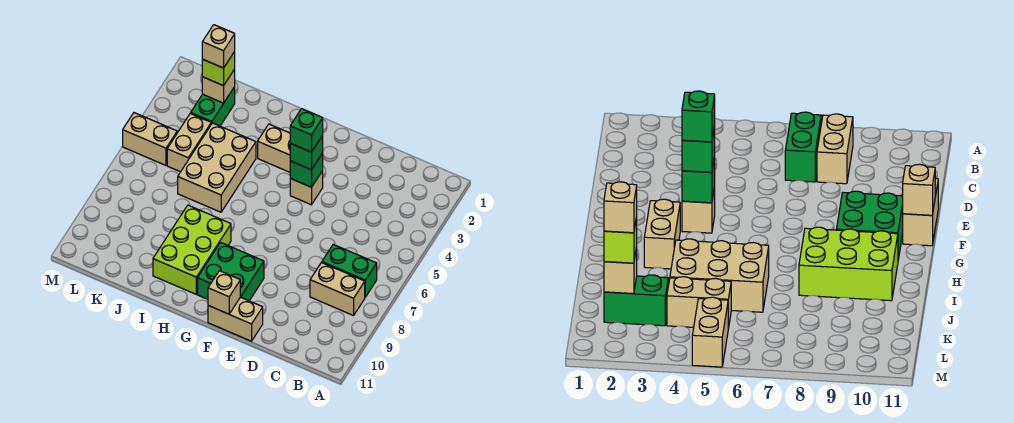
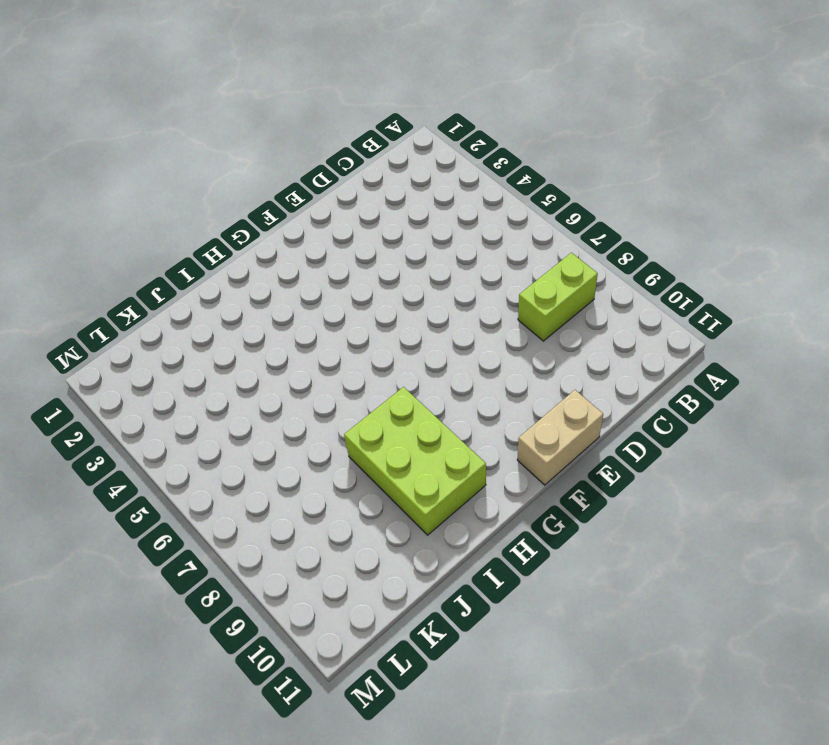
lime brick B8:C8 level 1 -> tan brick B8:C8 level 1
none -> green brick B7:C7 level 1
none -> tan brick F4 level 1
none -> green brick F9:G10 level 1

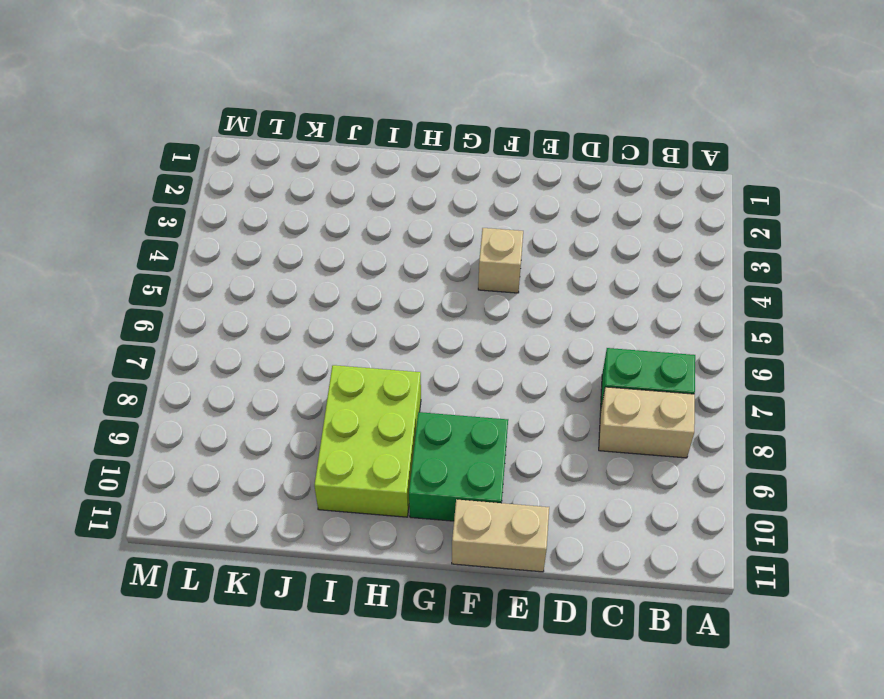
none -> tan brick G3:H3 level 1
none -> tan brick I4:J6 level 1
none -> green brick K2:K3 level 1

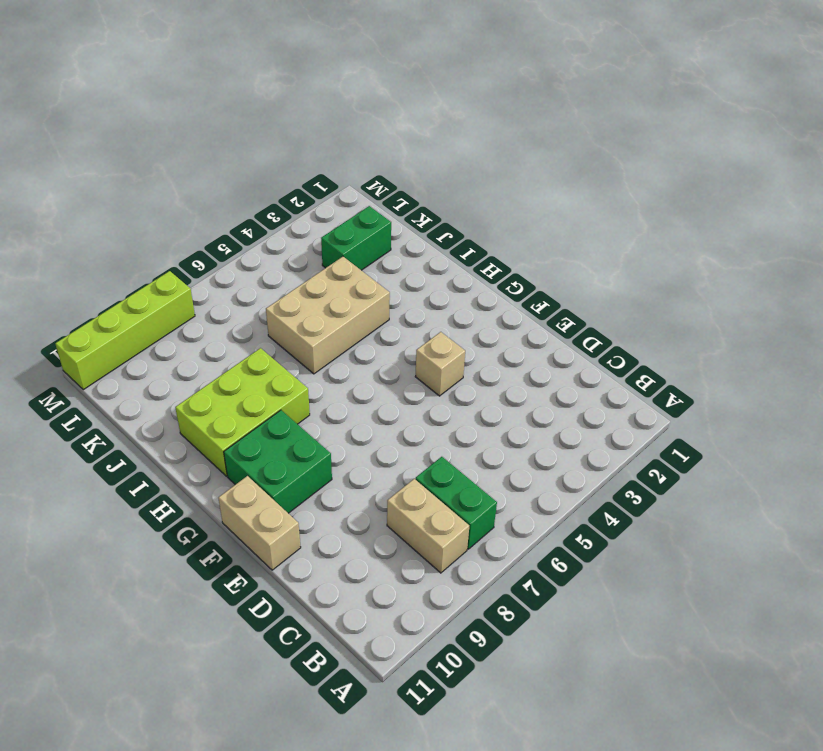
lime brick M8:M11 level 1 -> none
none -> tan brick G3:H3 level 1
none -> tan brick K4:K5 level 1
none -> tan brick L5:M5 level 1

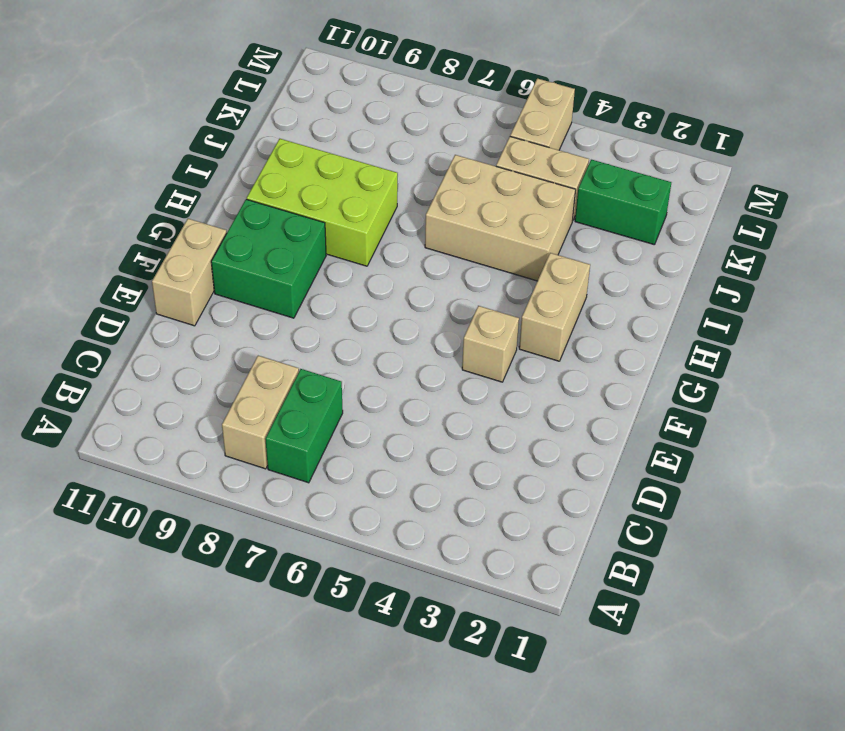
none -> green brick F4 level 2
none -> tan brick F11 level 2
none -> tan brick K2 level 2

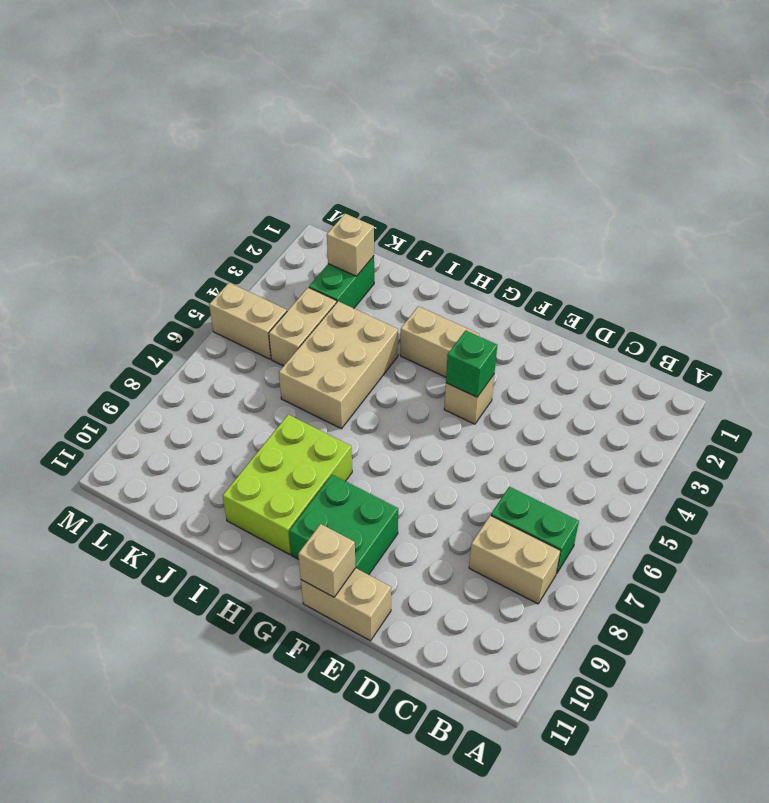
none -> green brick F4 level 3
none -> lime brick K2 level 3
none -> green brick F4 level 4

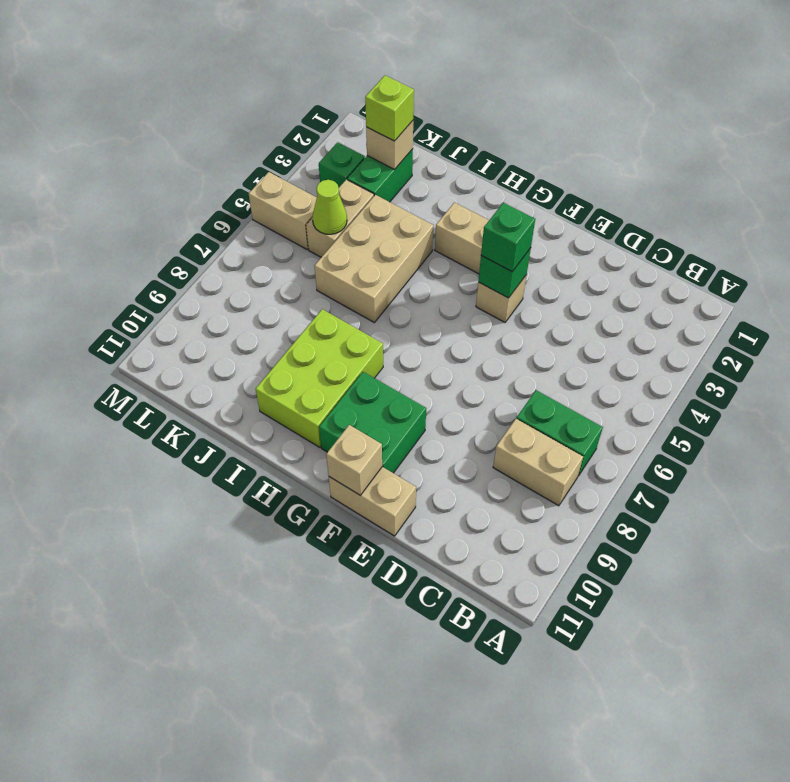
lime cone K5 level 2 -> none
green brick L3 level 1 -> green brick F4 level 4
none -> tan brick K2 level 4

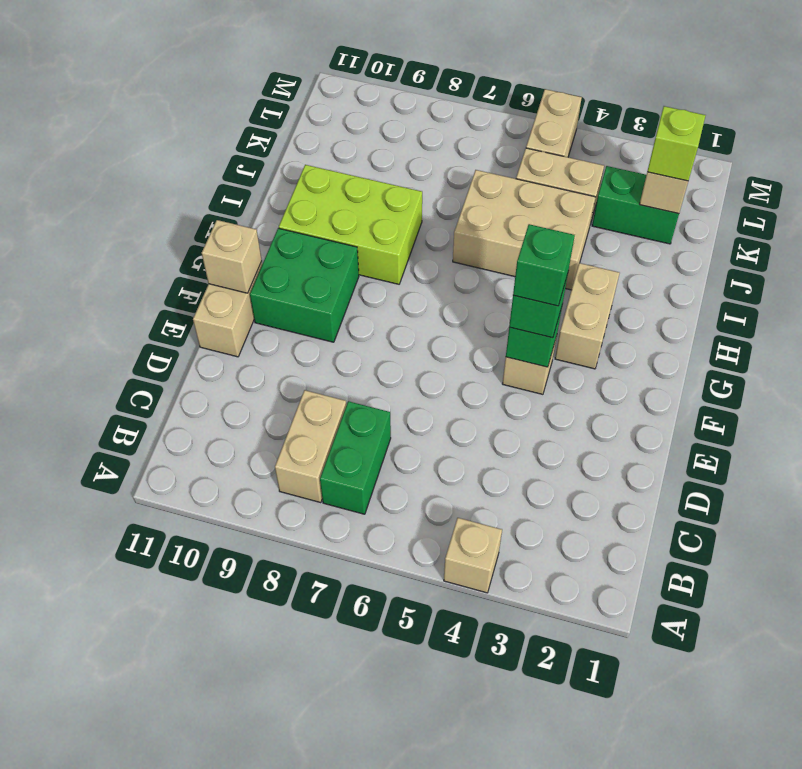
tan brick A4 level 1 -> tan brick K2 level 4

